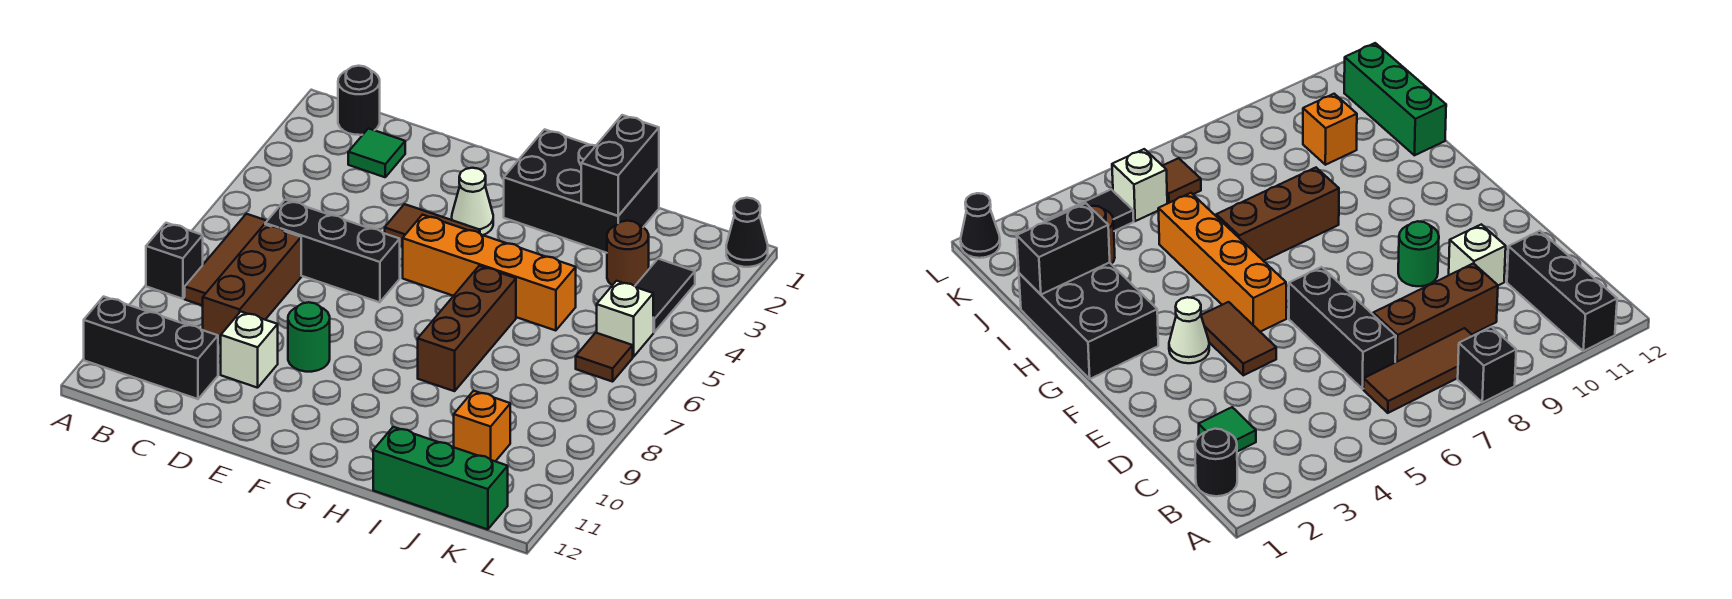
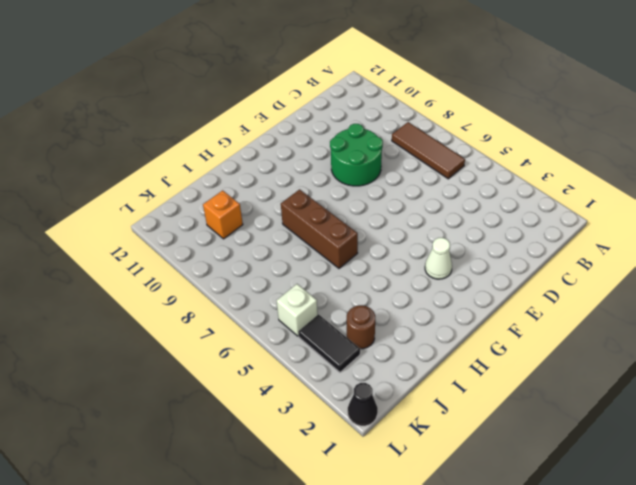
green round brick D8:E9 level 1 -> green round brick E9 level 1
none -> black brick A8 level 1
none -> black brick A11:C11 level 1
none -> black round brick B1 level 1

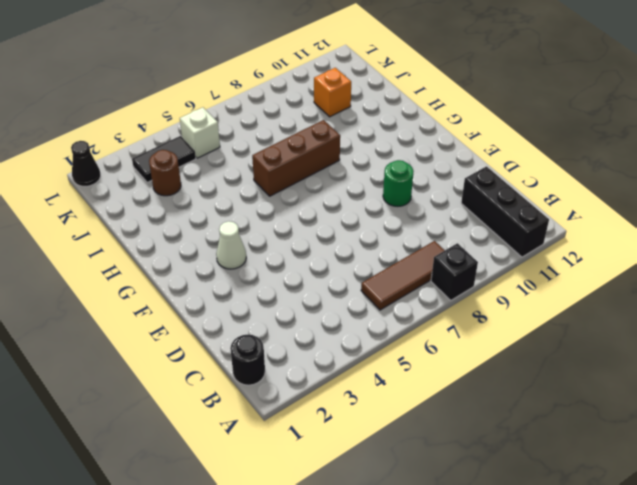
none -> green tile C2 level 1
none -> black brick C6:E6 level 1
none -> brown brick C7:C9 level 1

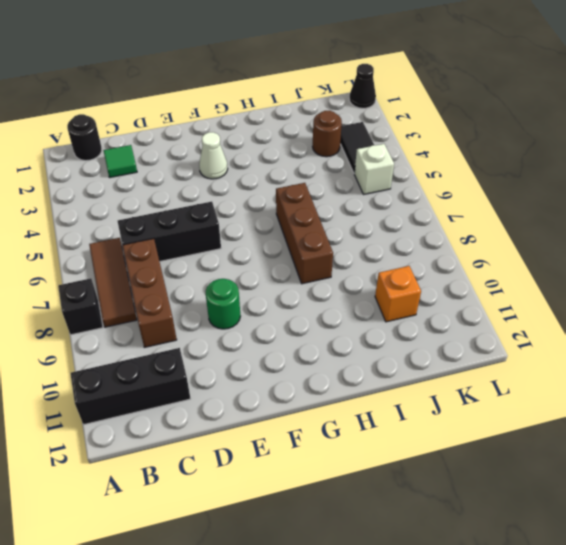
none -> white brick D10 level 1
none -> brown tile E4:F4 level 1
none -> orange brick F5:I5 level 1

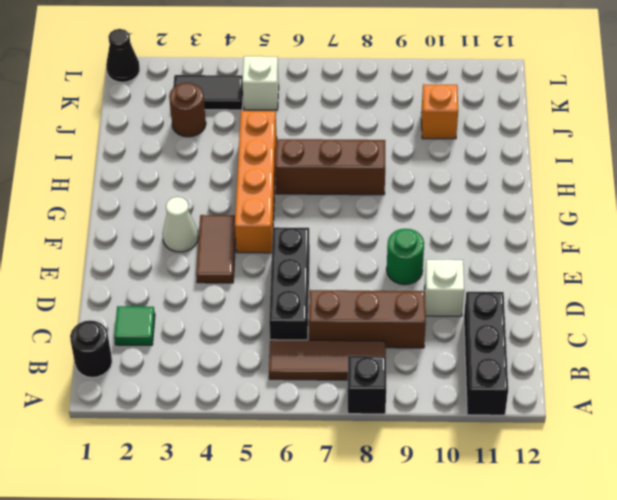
none -> black brick G1:I2 level 1
none -> green brick I12:K12 level 1
none -> brown tile K6 level 1

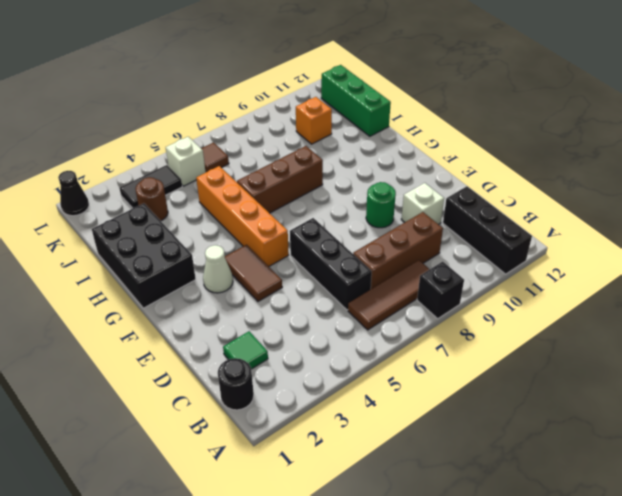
none -> black brick I1:I2 level 2

